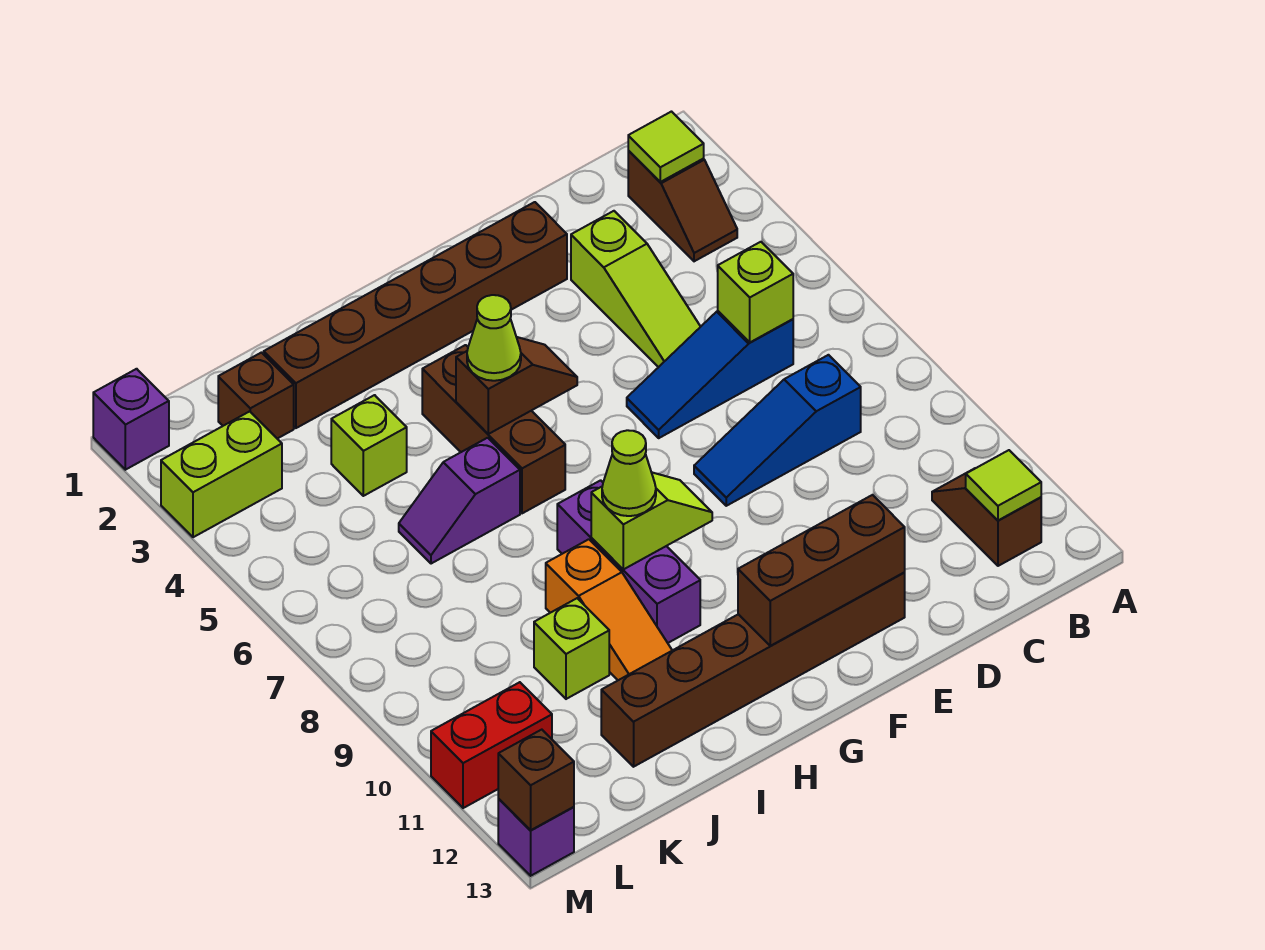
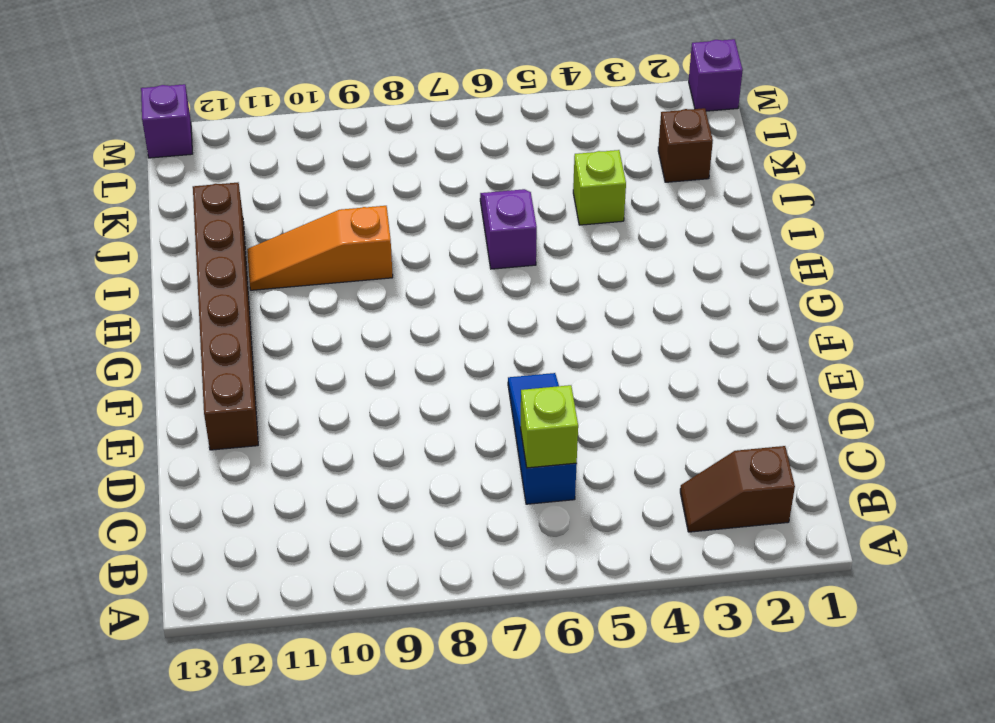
none -> brown slope B11:B12 level 1 top 12
none -> blue slope C8:E8 level 1 top C
none -> lime slope D3:D5 level 1 top 3

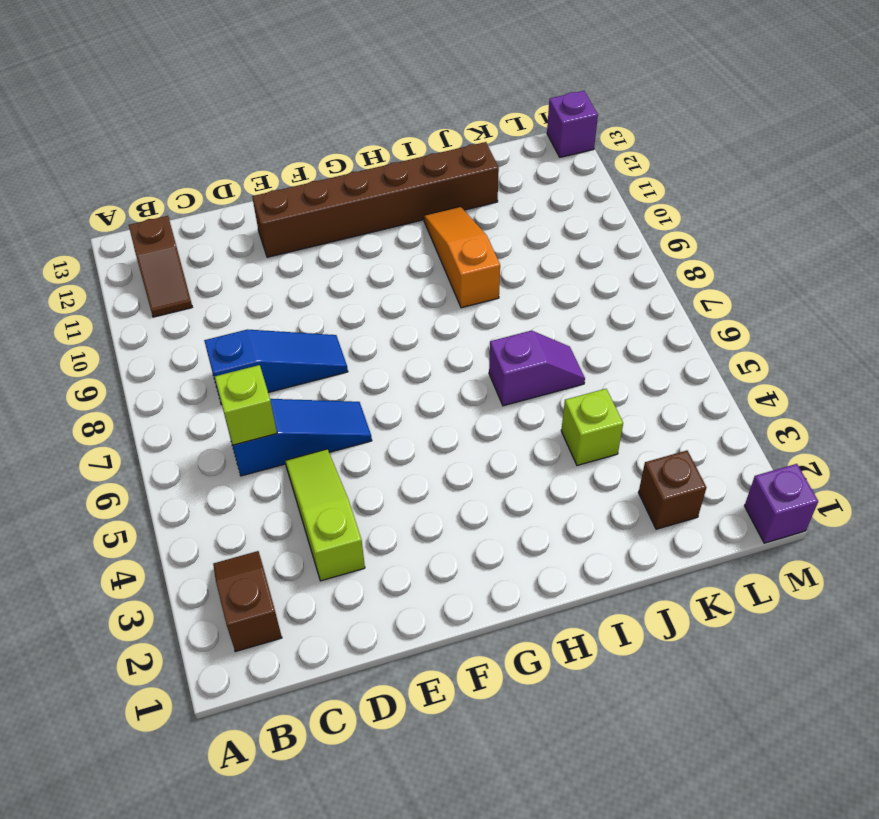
none -> brown brick E2:J2 level 1
none -> brown brick H4:H6 level 1
none -> purple brick H8:H10 level 1

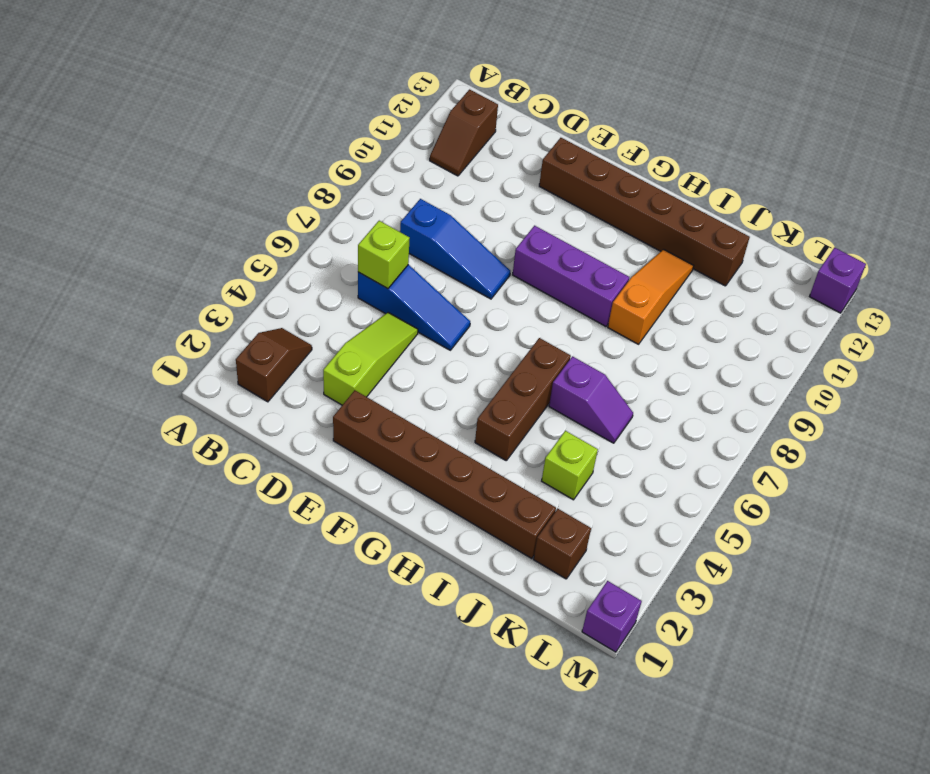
purple brick F9:H9 level 1 -> purple brick H8:H10 level 1
none -> lime brick J10 level 1
none -> lime brick L3:M3 level 1
none -> red brick L11:M11 level 1

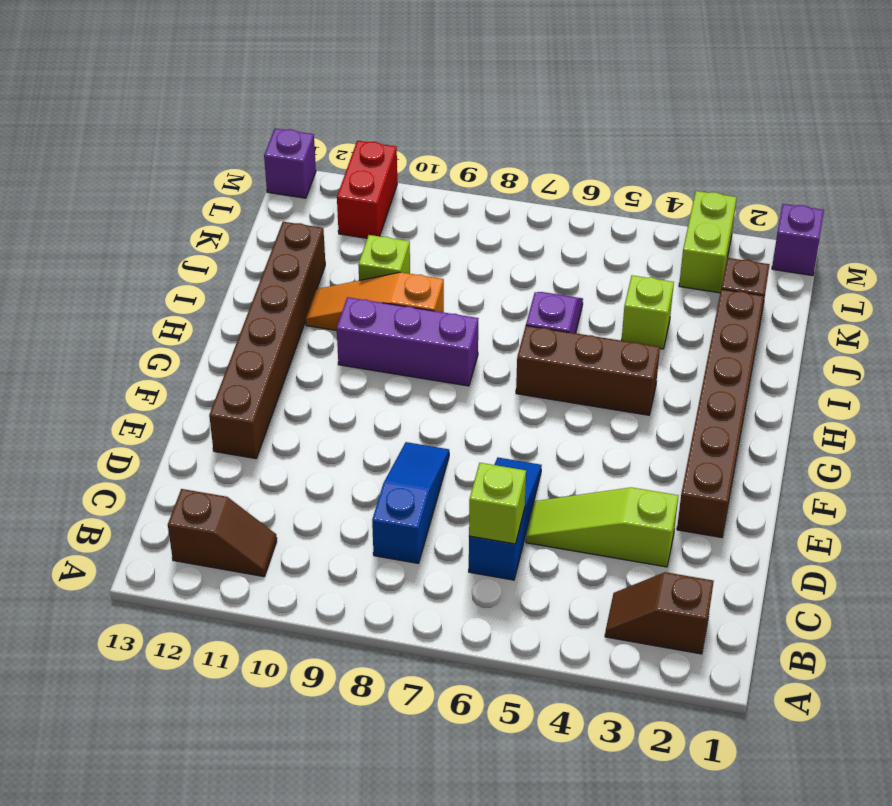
none -> lime tile B2 level 2
none -> lime tile B12 level 2
none -> brown brick E12:G12 level 2

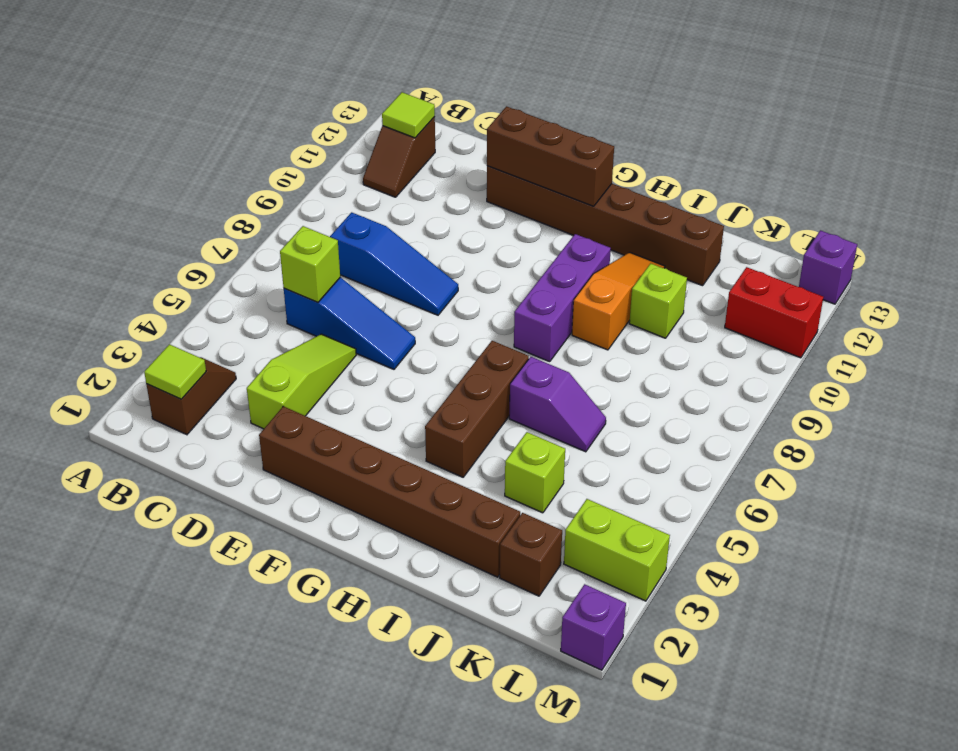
none -> brown slope G5:H5 level 2 top H
none -> lime slope G9:H9 level 2 top H
none -> brown brick M13 level 2

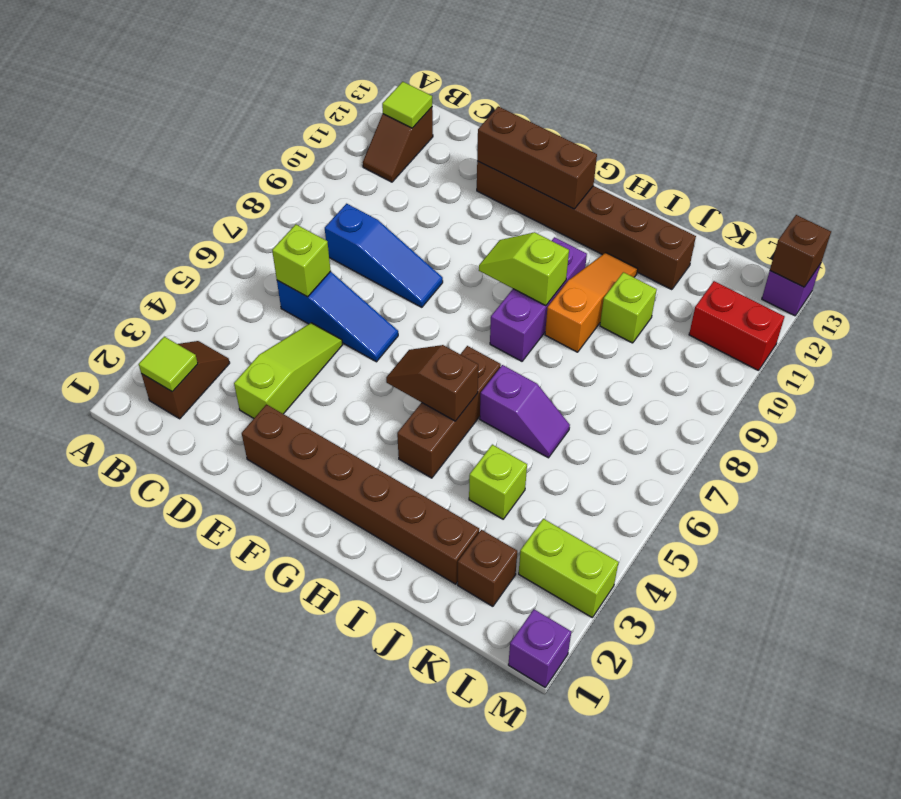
none -> lime cone H5 level 3
none -> lime cone H9 level 3

